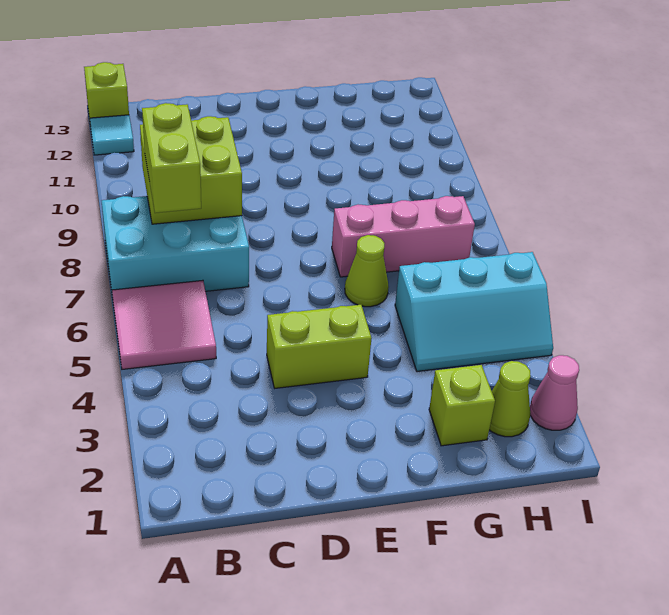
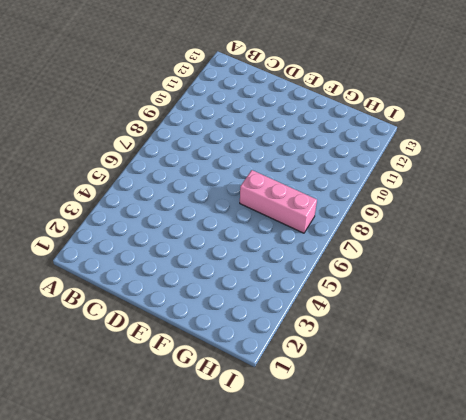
none -> pink tile A5:B6 level 1
none -> cyan brick A7:C8 level 1
none -> cyan tile A12 level 1

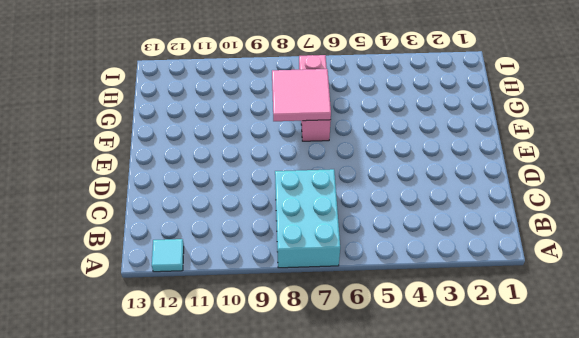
pink tile F7:G8 level 2 -> pink tile A5:B6 level 1
none -> lime brick A13 level 1
none -> lime brick D4:E4 level 1
none -> lime cone F6 level 1

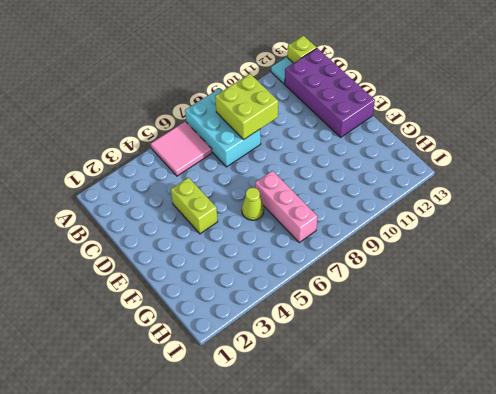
purple brick B12:E13 level 1 -> none
none -> lime brick G2 level 1
none -> cyan slope G4:I5 level 1 top 5
none -> lime cone H2 level 1

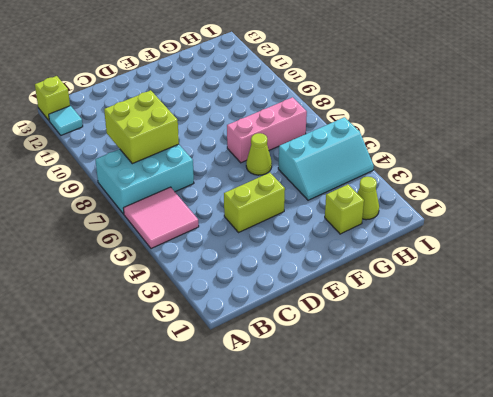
none -> pink cone I2 level 1
none -> lime brick B7:B8 level 3

